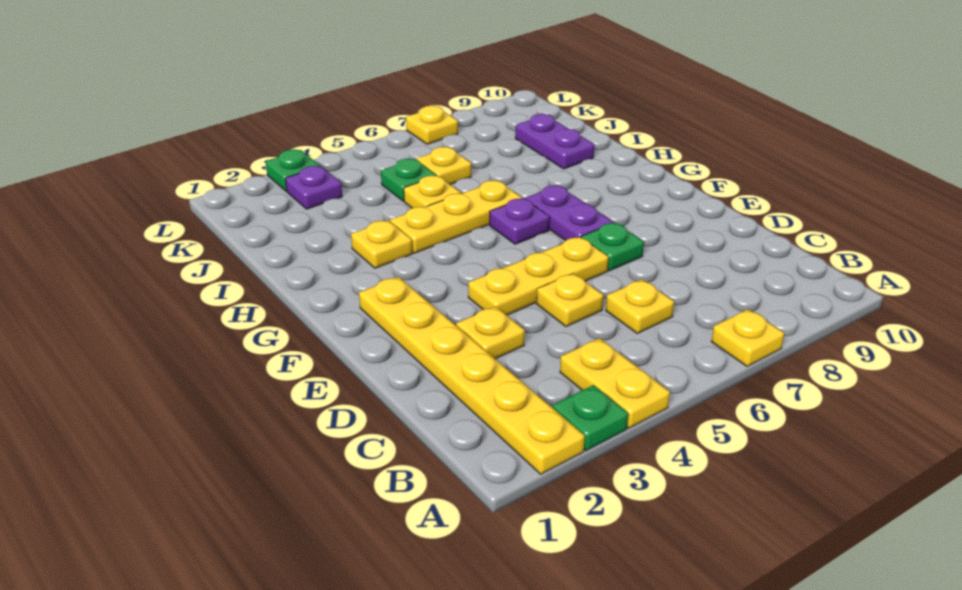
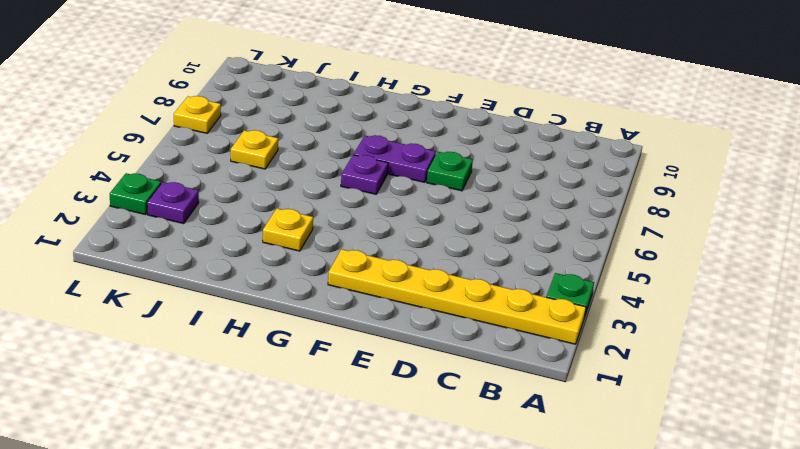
none -> yellow plate A4:B4 level 1
none -> yellow plate A7 level 1
none -> yellow plate C6 level 1

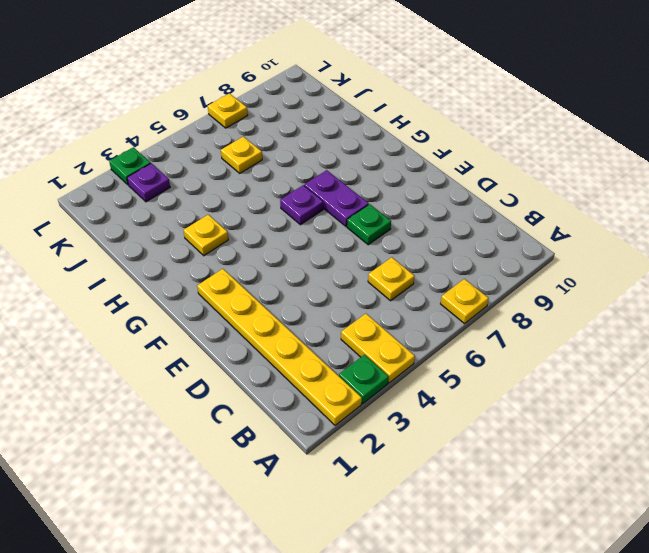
none -> yellow plate D3 level 1
none -> yellow plate D5 level 1
none -> yellow plate E4:E6 level 1

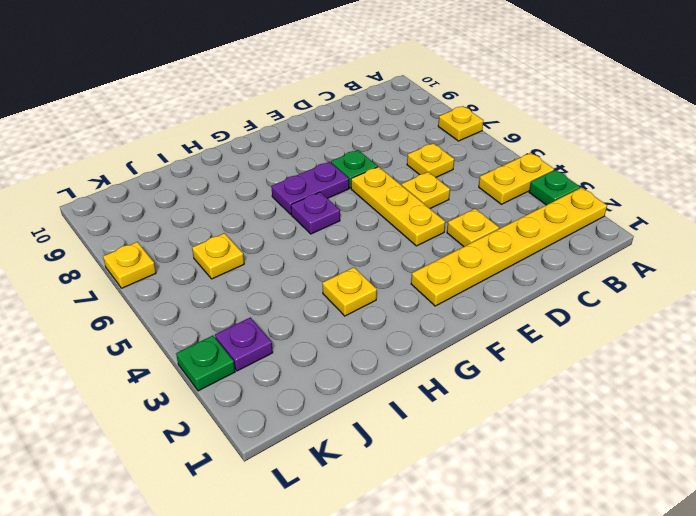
none -> yellow plate H4:H6 level 1
none -> yellow plate I5 level 1
none -> purple plate I9:J9 level 1

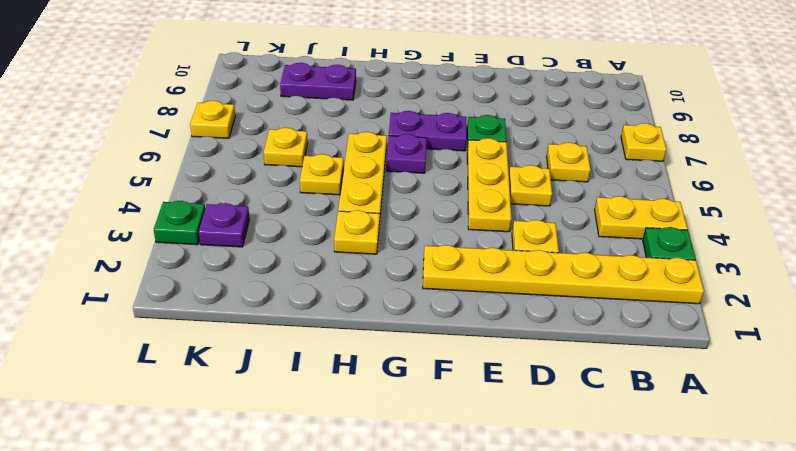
none -> green plate J5 level 1

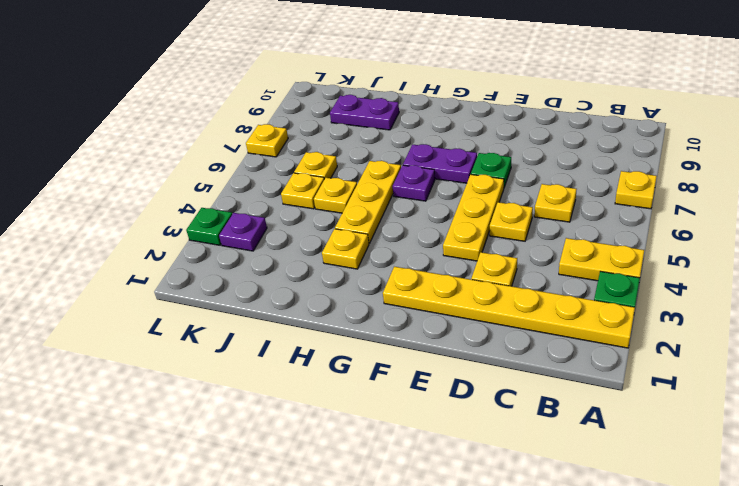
yellow plate J5 level 1 -> green plate J5 level 1

